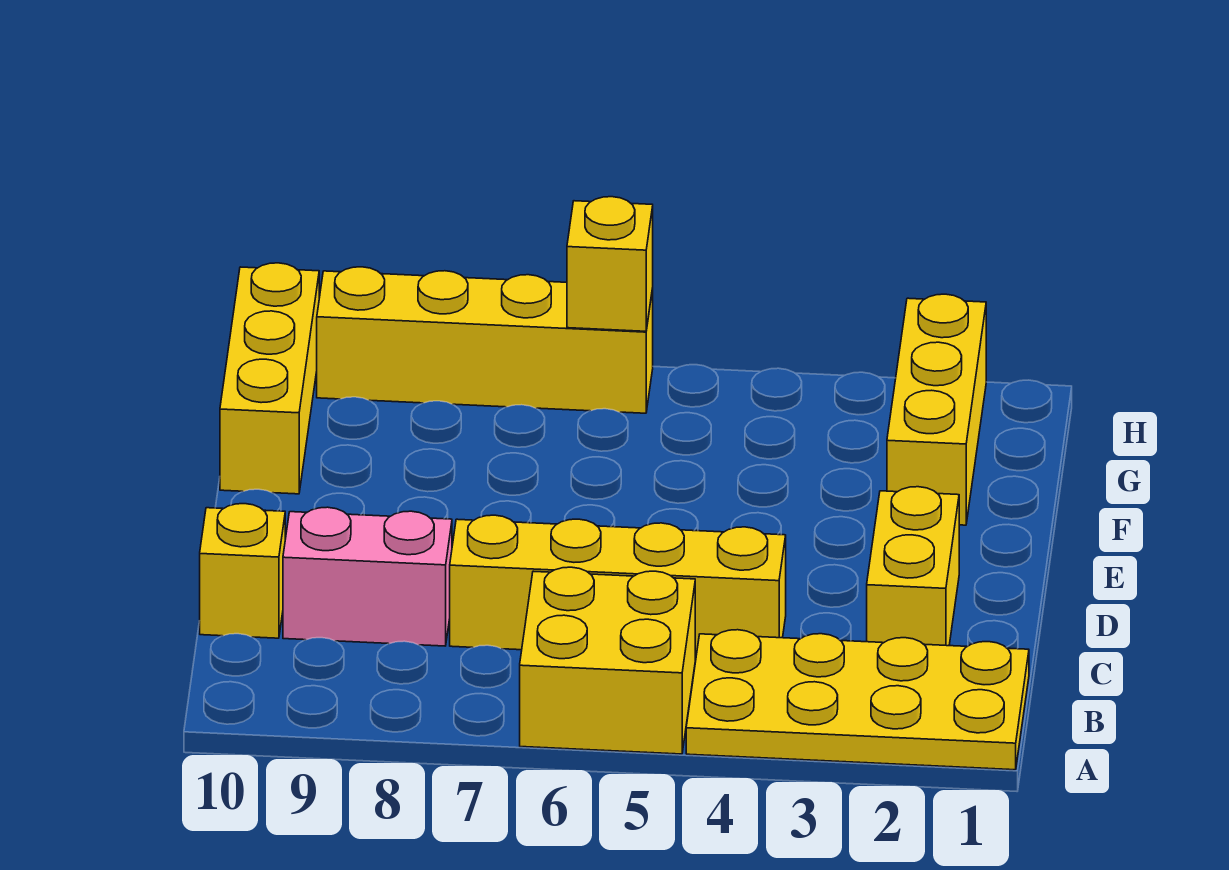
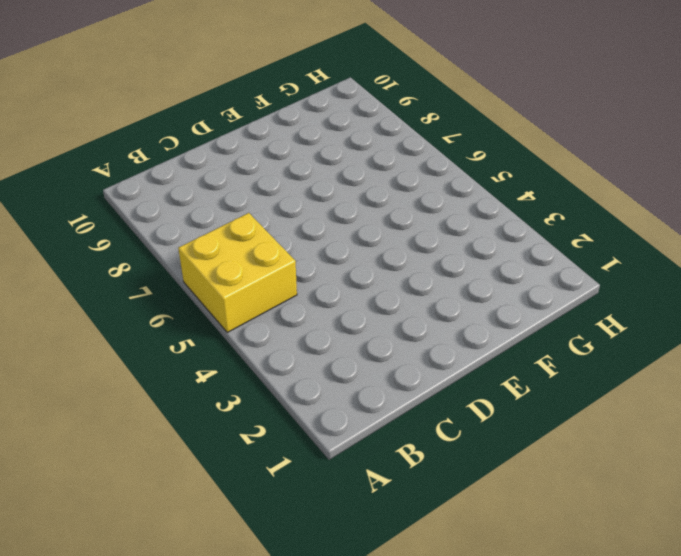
none -> yellow plate A1:B4 level 1
none -> yellow brick C2:D2 level 1

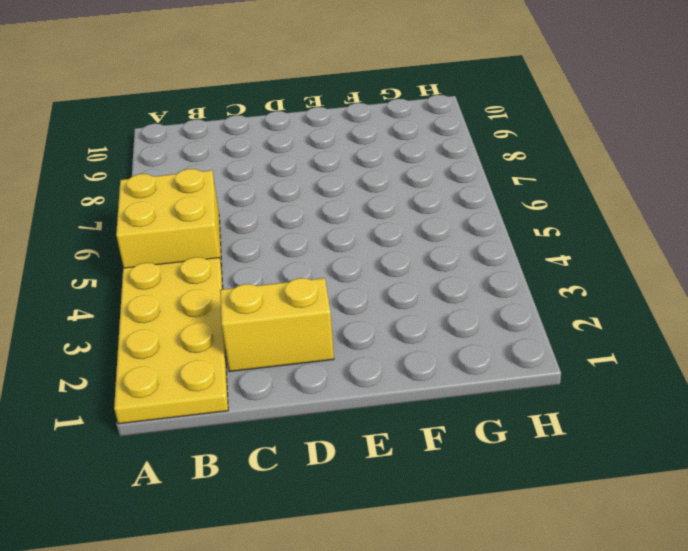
none -> yellow brick C4:C7 level 1
none -> pink brick C8:C9 level 1

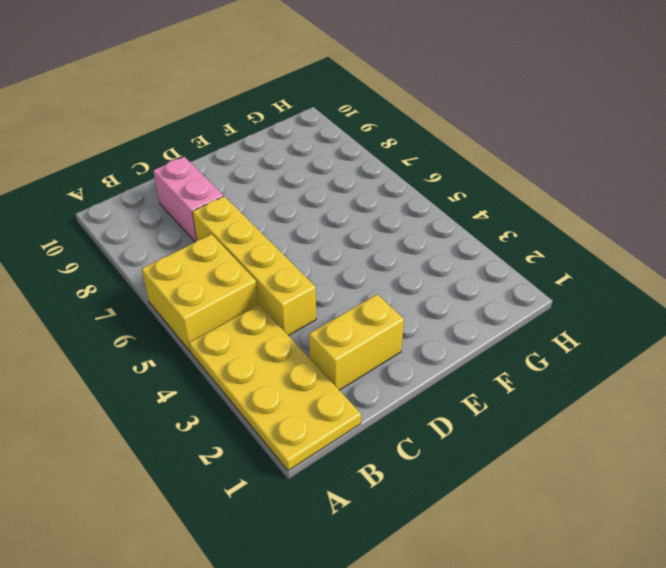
none -> yellow brick C10 level 1
none -> yellow brick F2:H2 level 1

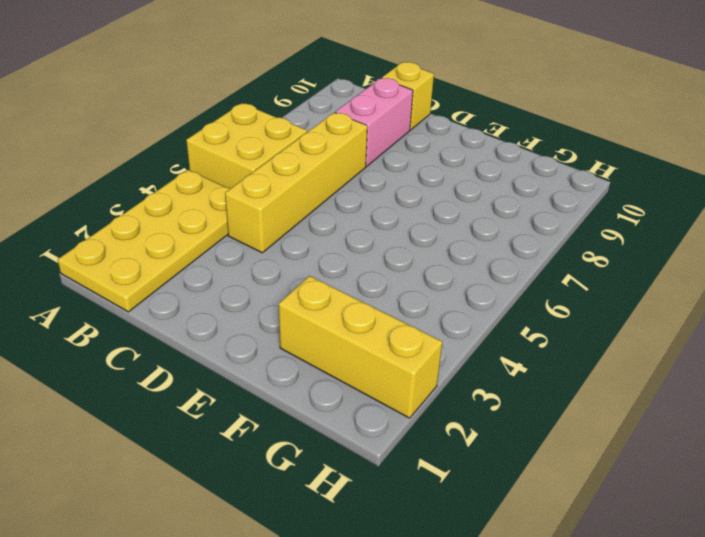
none -> yellow brick C2:D2 level 1
none -> yellow brick F10:H10 level 1

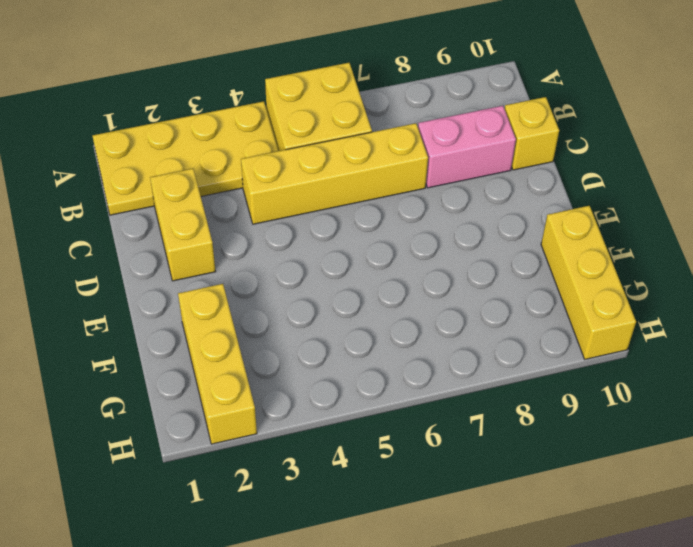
none -> yellow brick H6:H9 level 1
none -> yellow brick H6 level 2

